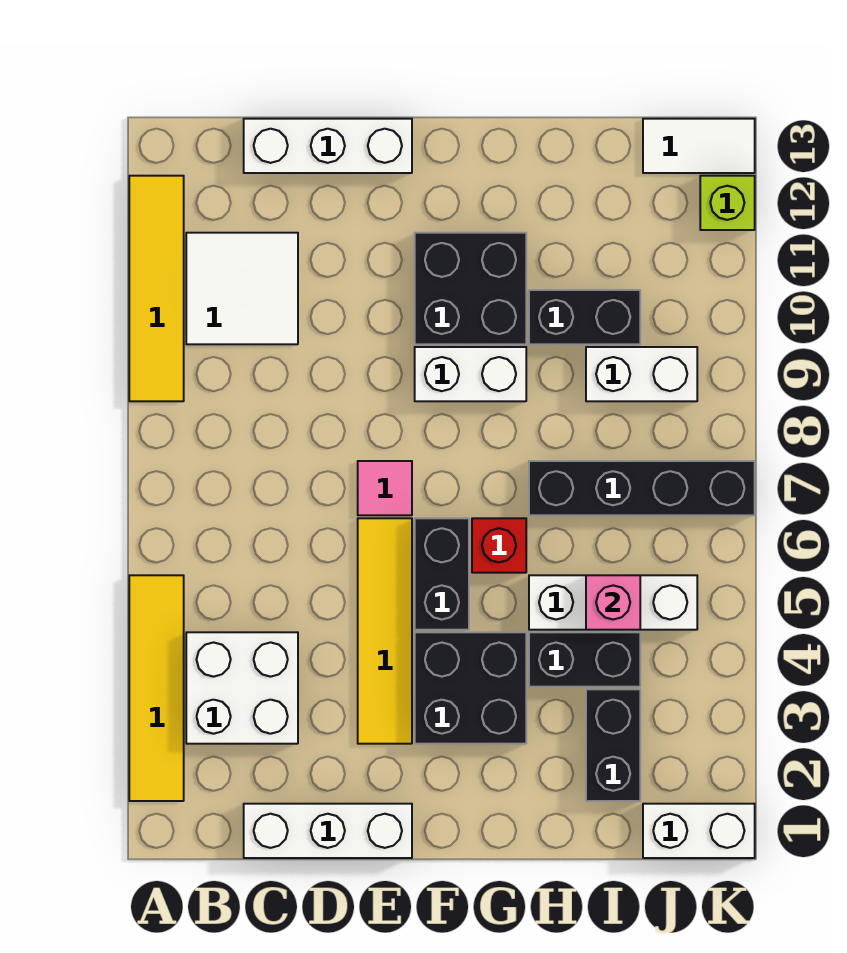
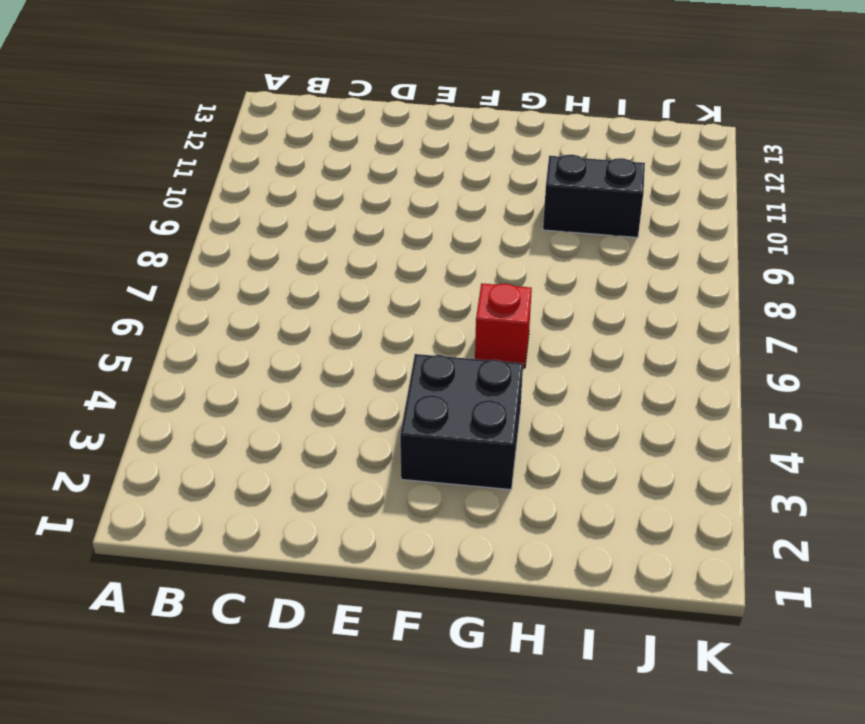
none -> yellow tile A2:A5 level 1
none -> yellow tile A9:A12 level 1
none -> white brick B3:C4 level 1

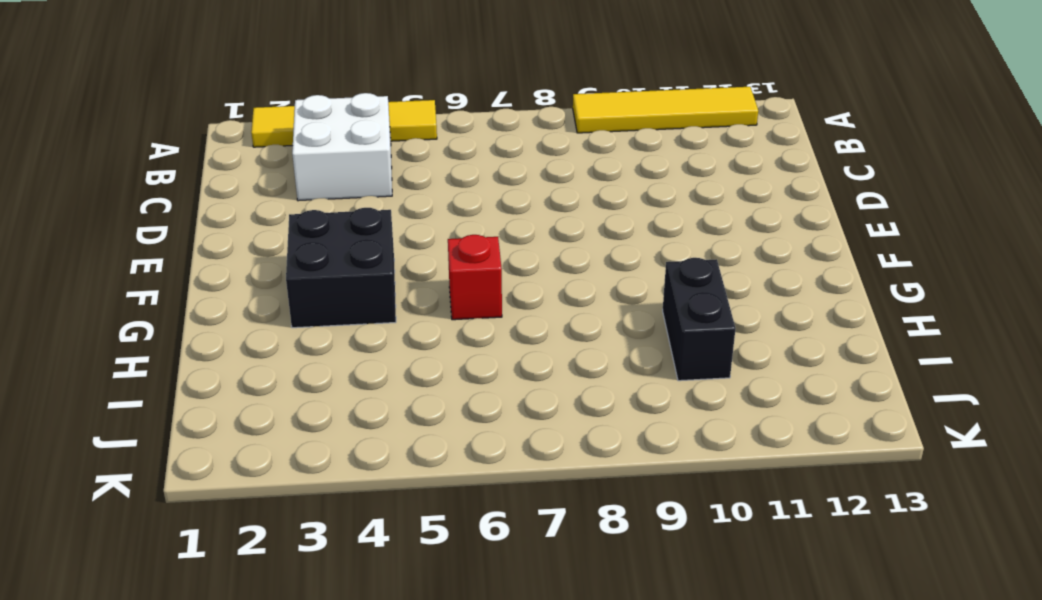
none -> white tile B10:C11 level 1
none -> white brick C1:E1 level 1
none -> white brick C13:E13 level 1

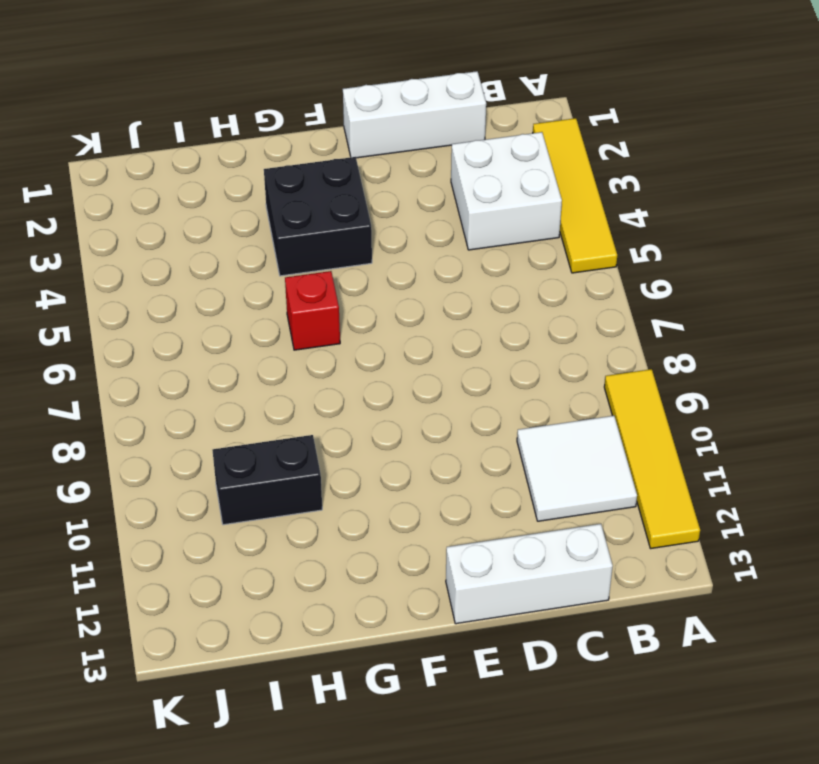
none -> yellow tile E3:E6 level 1
none -> pink tile E7 level 1
none -> black brick F5:F6 level 1

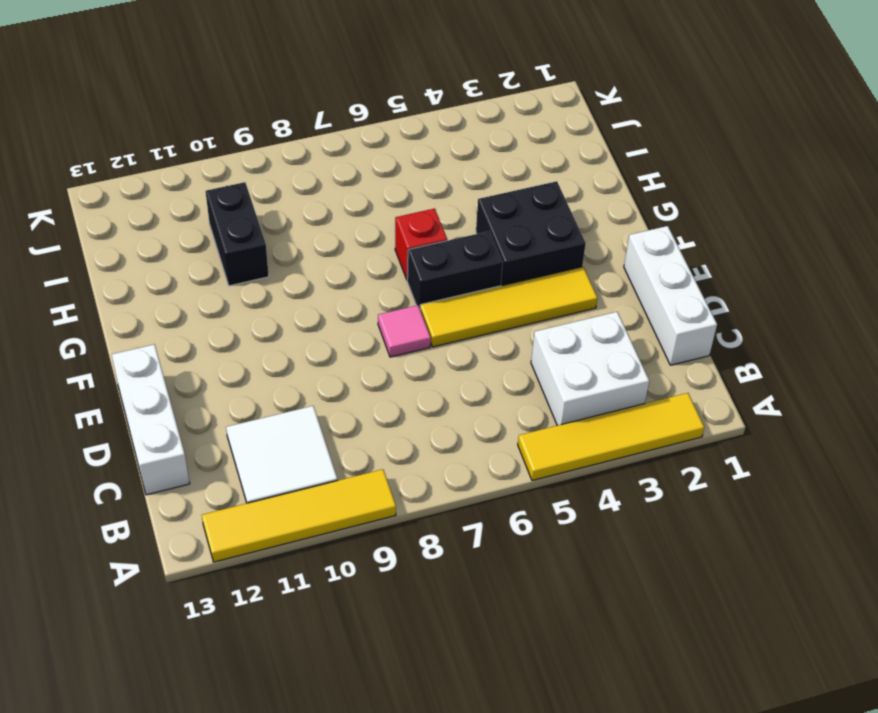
none -> white brick F9:G9 level 1
none -> black brick F10:G11 level 1
none -> black brick H4:I4 level 1

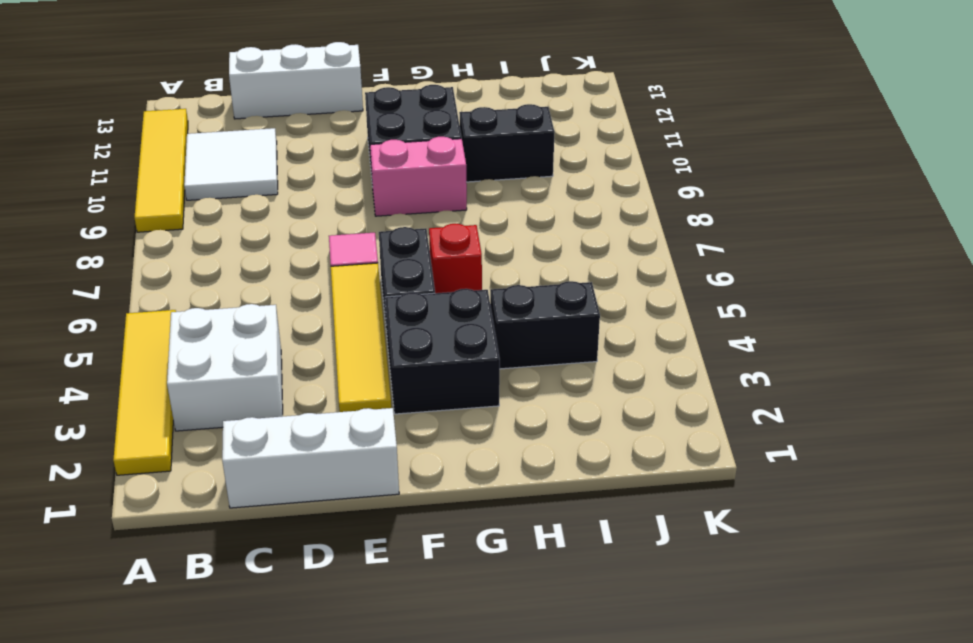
pink brick F9:G9 level 1 -> white brick F9:G9 level 1
none -> white brick H5:J5 level 1
none -> black brick H7:K7 level 1
none -> black brick I2:I3 level 1

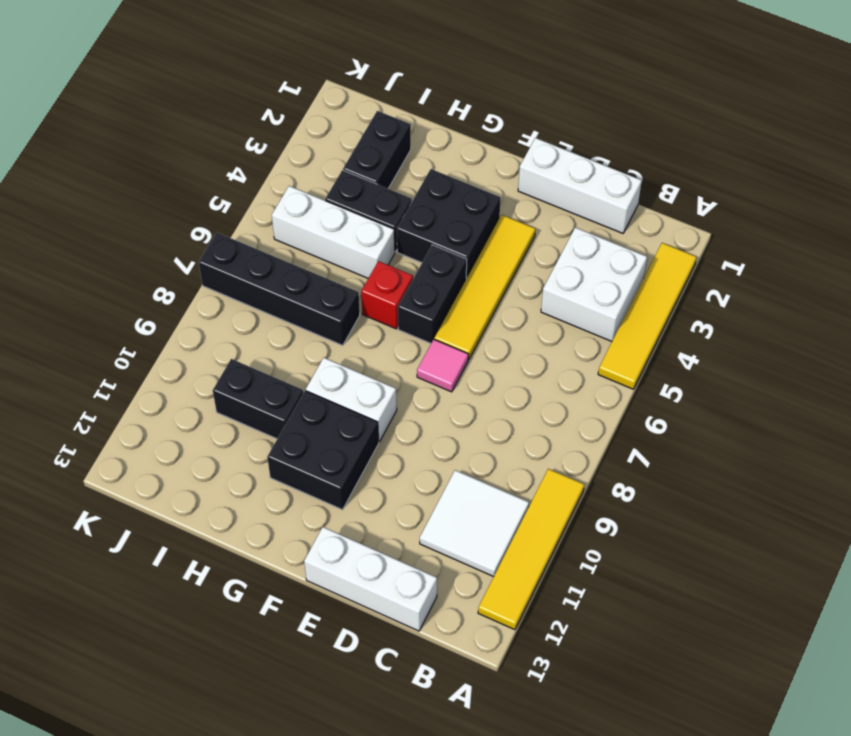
none -> white brick I9:J9 level 1
none -> white brick J1:K1 level 1
none -> white tile J13:K13 level 1

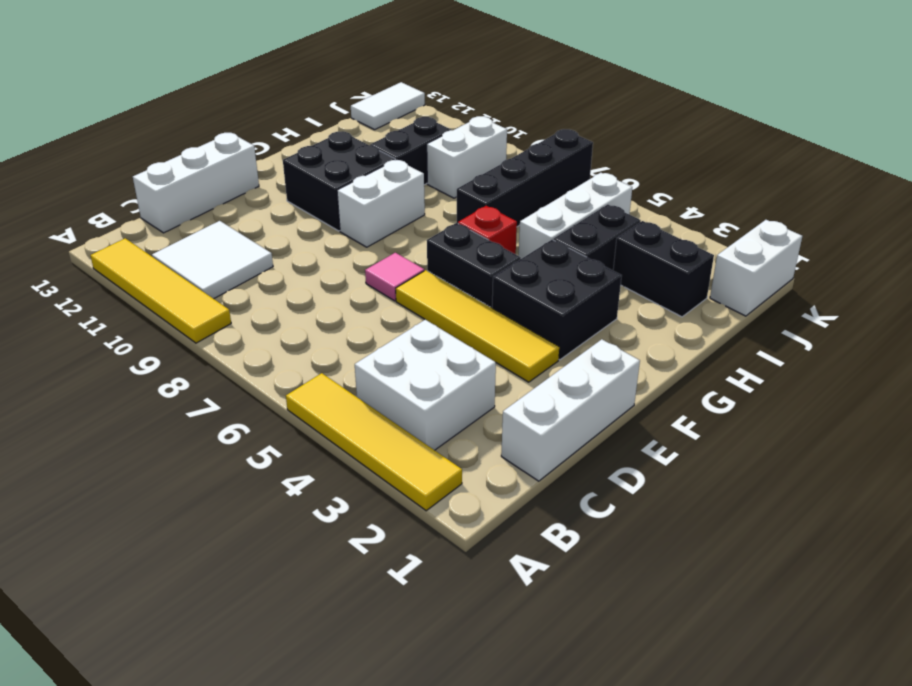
none -> lime brick K12 level 1
none -> pink brick I5 level 2

